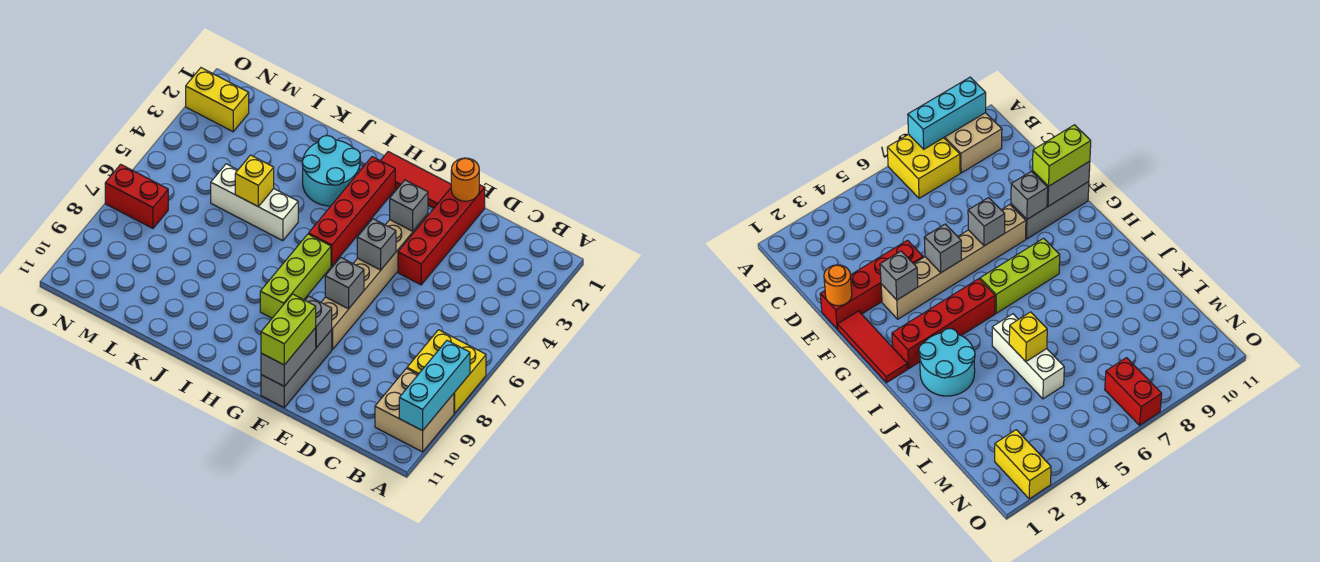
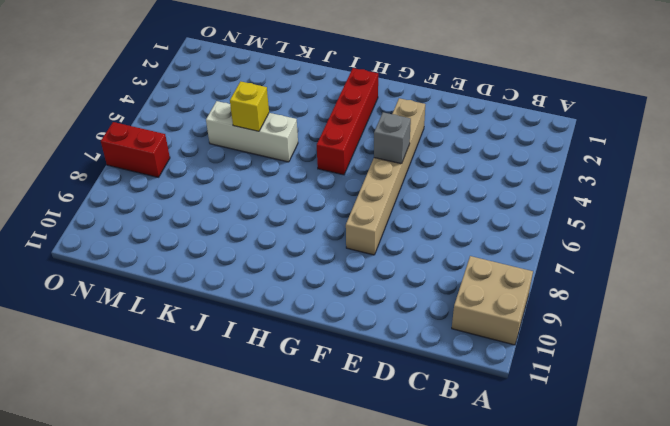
none -> yellow brick A7:B8 level 1
none -> red brick E1:E4 level 1
none -> red tile F1:H1 level 1

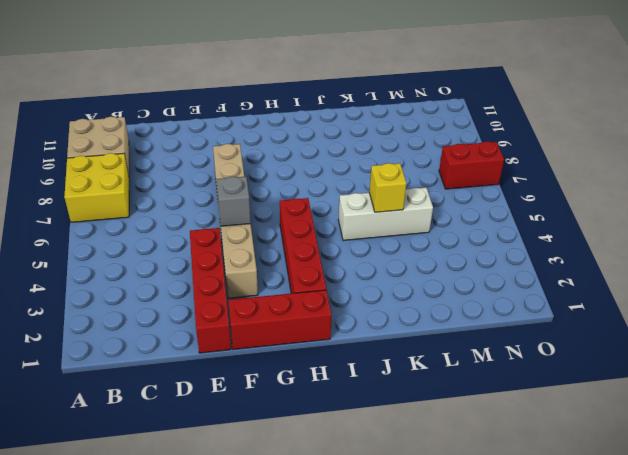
red brick F1:H1 level 1 -> red tile F1:H1 level 1
none -> grey brick F9:F11 level 1
none -> lime brick H6:H8 level 1
none -> cyan round brick I2:J3 level 1

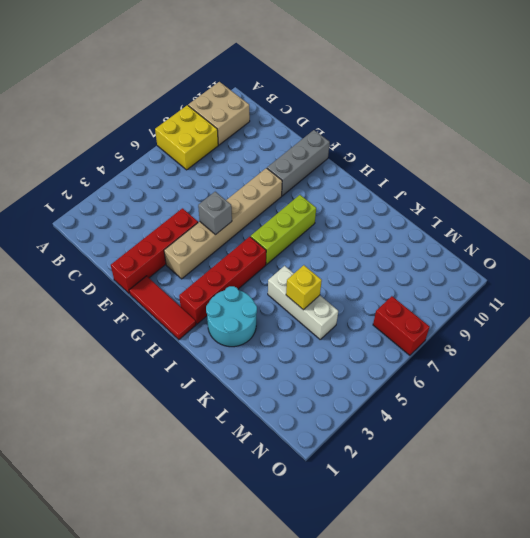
none -> yellow brick N2:O2 level 1
none -> cyan brick A8:A10 level 2
none -> orange round brick E1 level 2

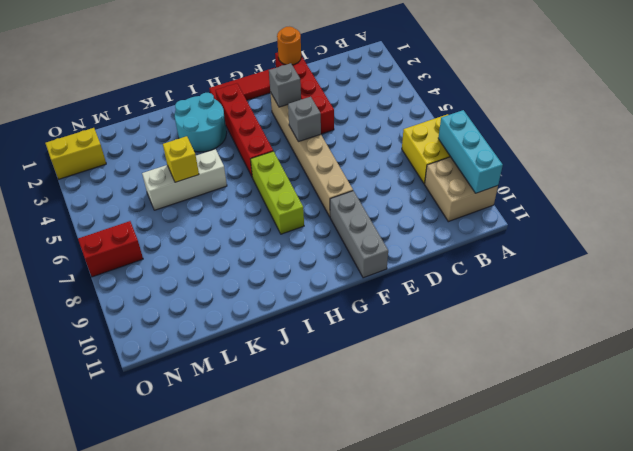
none -> grey brick F7 level 2
none -> grey brick F9 level 2
none -> grey brick F10:F11 level 2

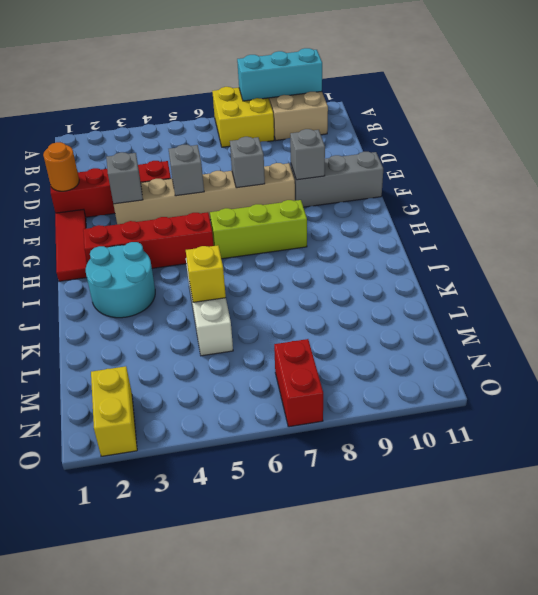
none -> grey brick F10:F11 level 2
none -> lime brick F10:F11 level 3

